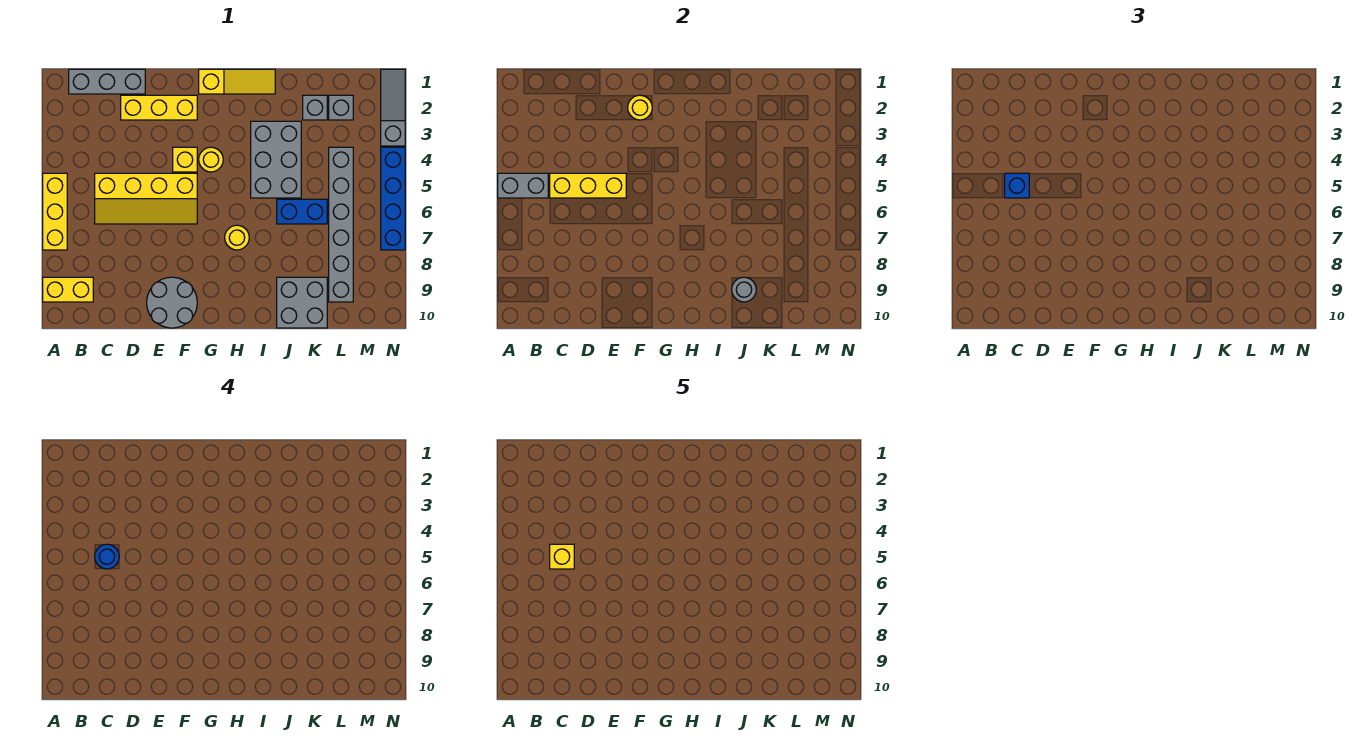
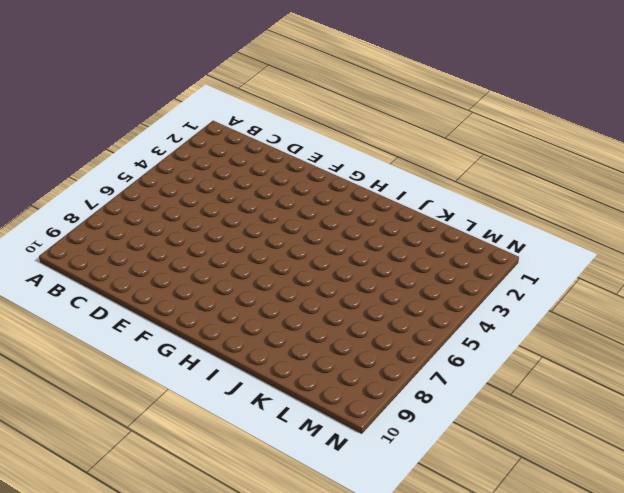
none -> yellow brick A5:A7 level 1
none -> yellow brick A9:B9 level 1
none -> grey brick B1:D1 level 1

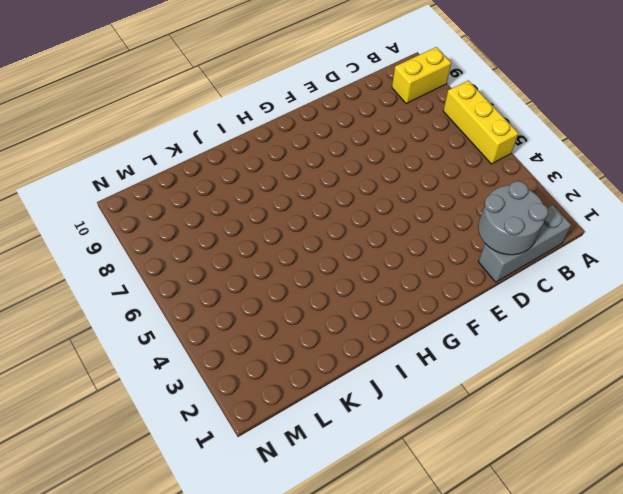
grey round brick C1:D2 level 2 -> grey round brick E9:F10 level 1
none -> yellow slope C5:F6 level 1 top 5
none -> yellow brick D2:F2 level 1
none -> yellow brick F4 level 1

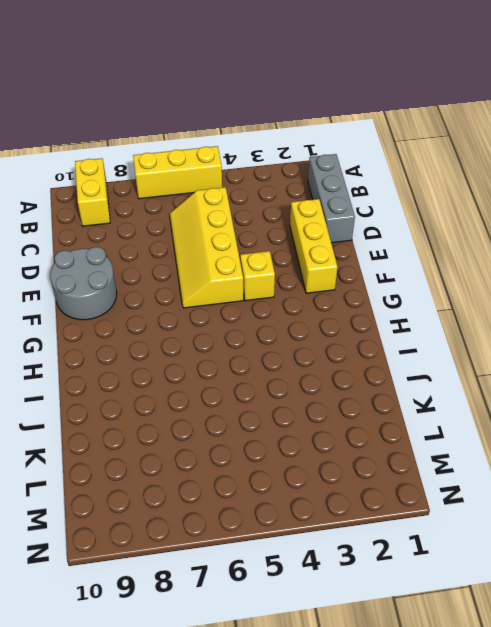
none -> yellow slope G1:I1 level 1 top G
none -> yellow round brick G4 level 1
none -> yellow round brick H7 level 1

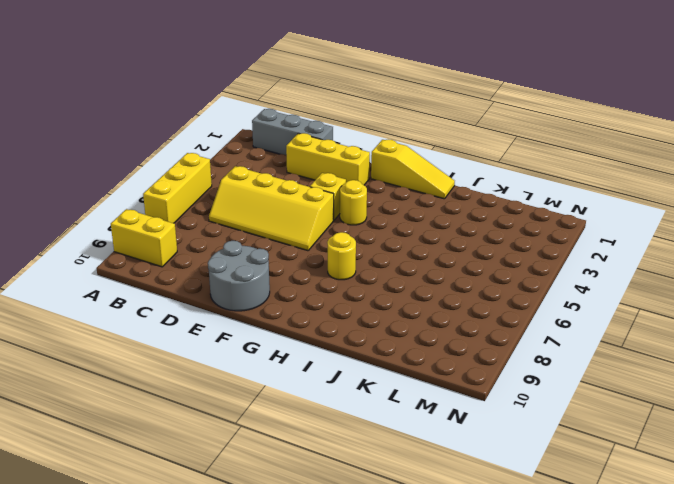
none -> grey brick I3:J5 level 1
none -> blue brick J6:K6 level 1
none -> grey brick J9:K10 level 1

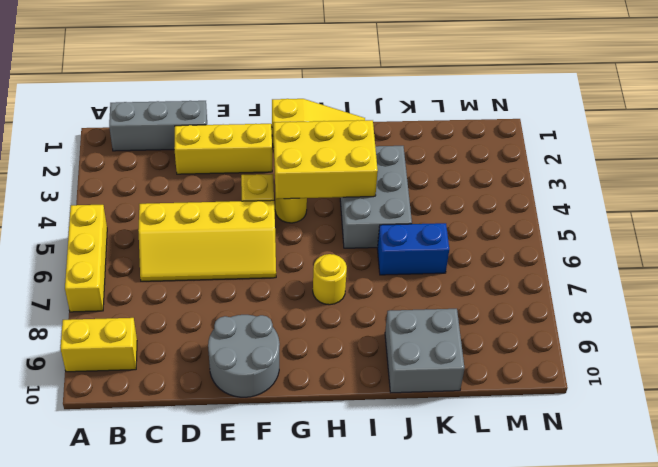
yellow brick G3:I4 level 2 -> none
none -> grey brick K2 level 1
none -> grey brick L2 level 1
none -> grey brick L4:L9 level 1

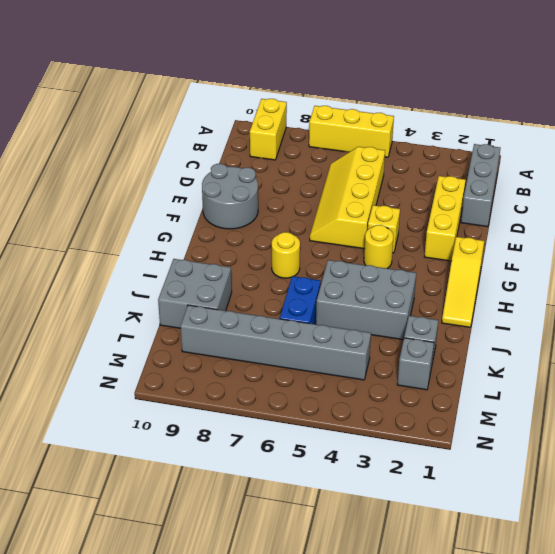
none -> grey slope N1:N3 level 1 top 3
none -> blue brick N4:N7 level 1
none -> grey brick A5:B5 level 2

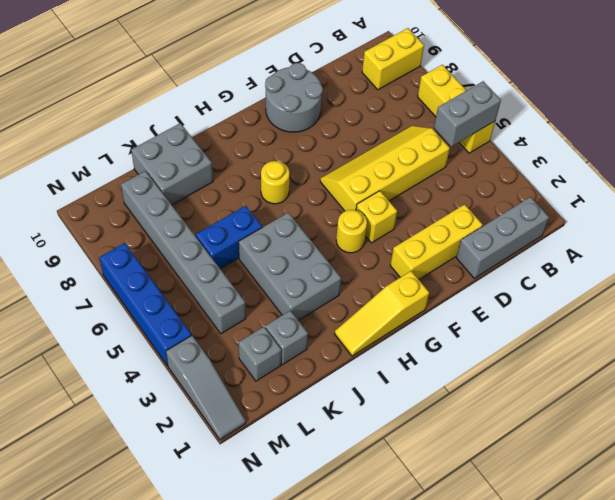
none -> yellow brick C5:E5 level 2
none -> yellow round brick F2 level 2
none -> grey round brick J9 level 2

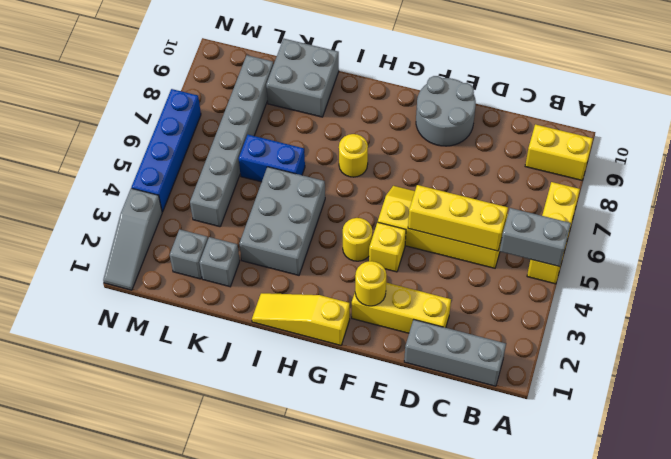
none -> grey round brick J9 level 2
none -> blue brick C5 level 3
none -> blue round brick C5 level 4

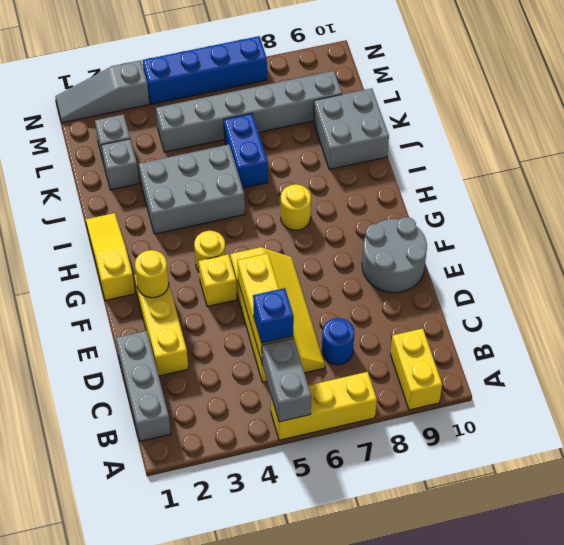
blue round brick C7 level 1 -> blue round brick C5 level 4
none -> grey round brick J9 level 2
none -> yellow brick C5 level 5

